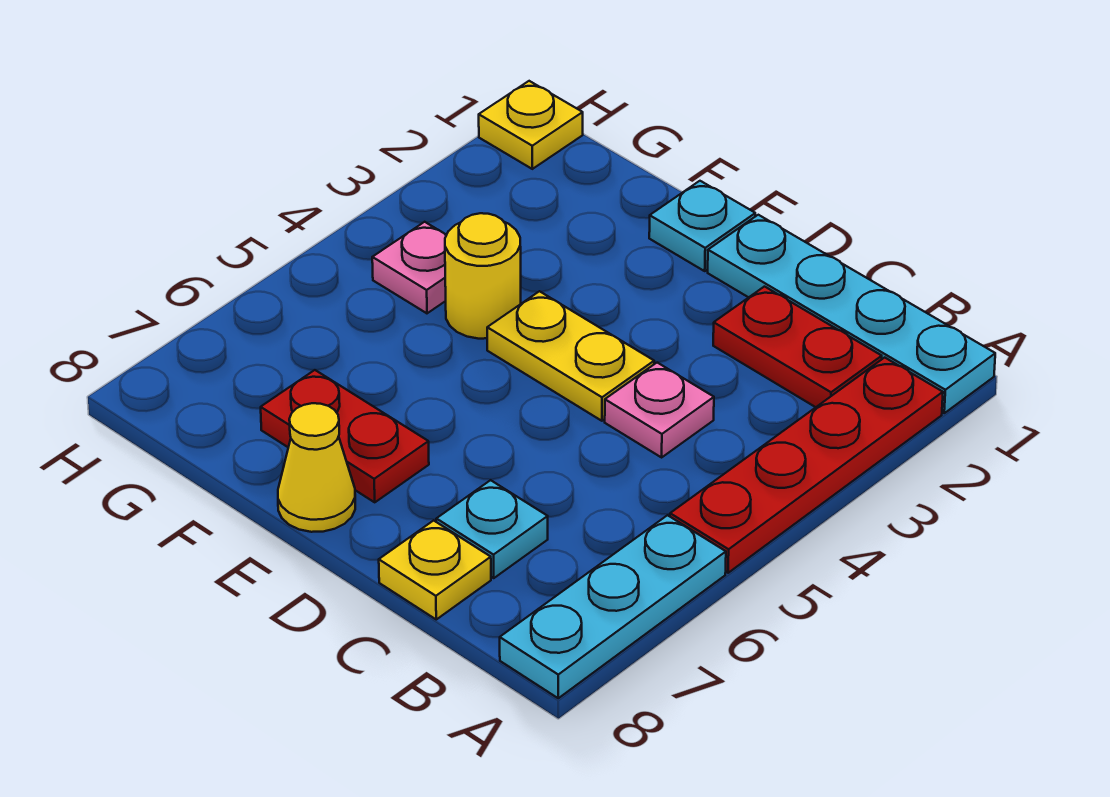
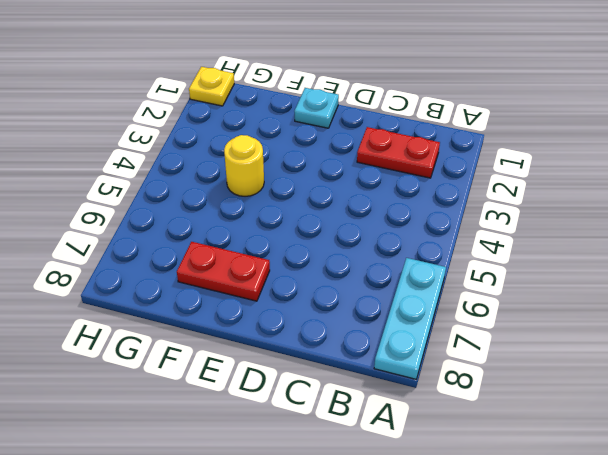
none -> cyan plate A1:D1 level 1
none -> red plate A2:A5 level 1
none -> pink plate C4 level 1

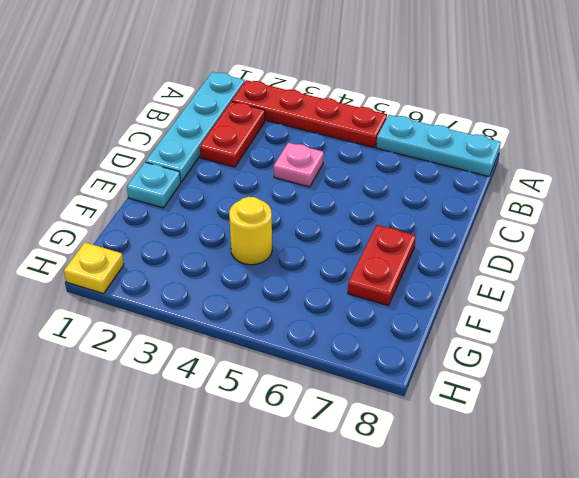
none -> cyan plate C7 level 1
none -> yellow plate C8 level 1
none -> yellow plate D4:E4 level 1

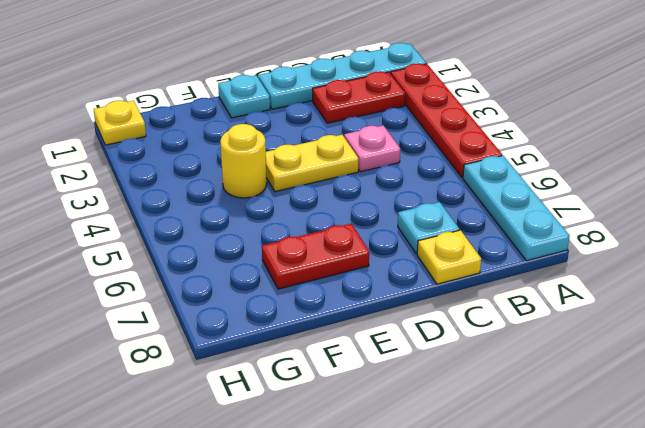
none -> yellow cone E8 level 1
none -> pink plate G4 level 1

